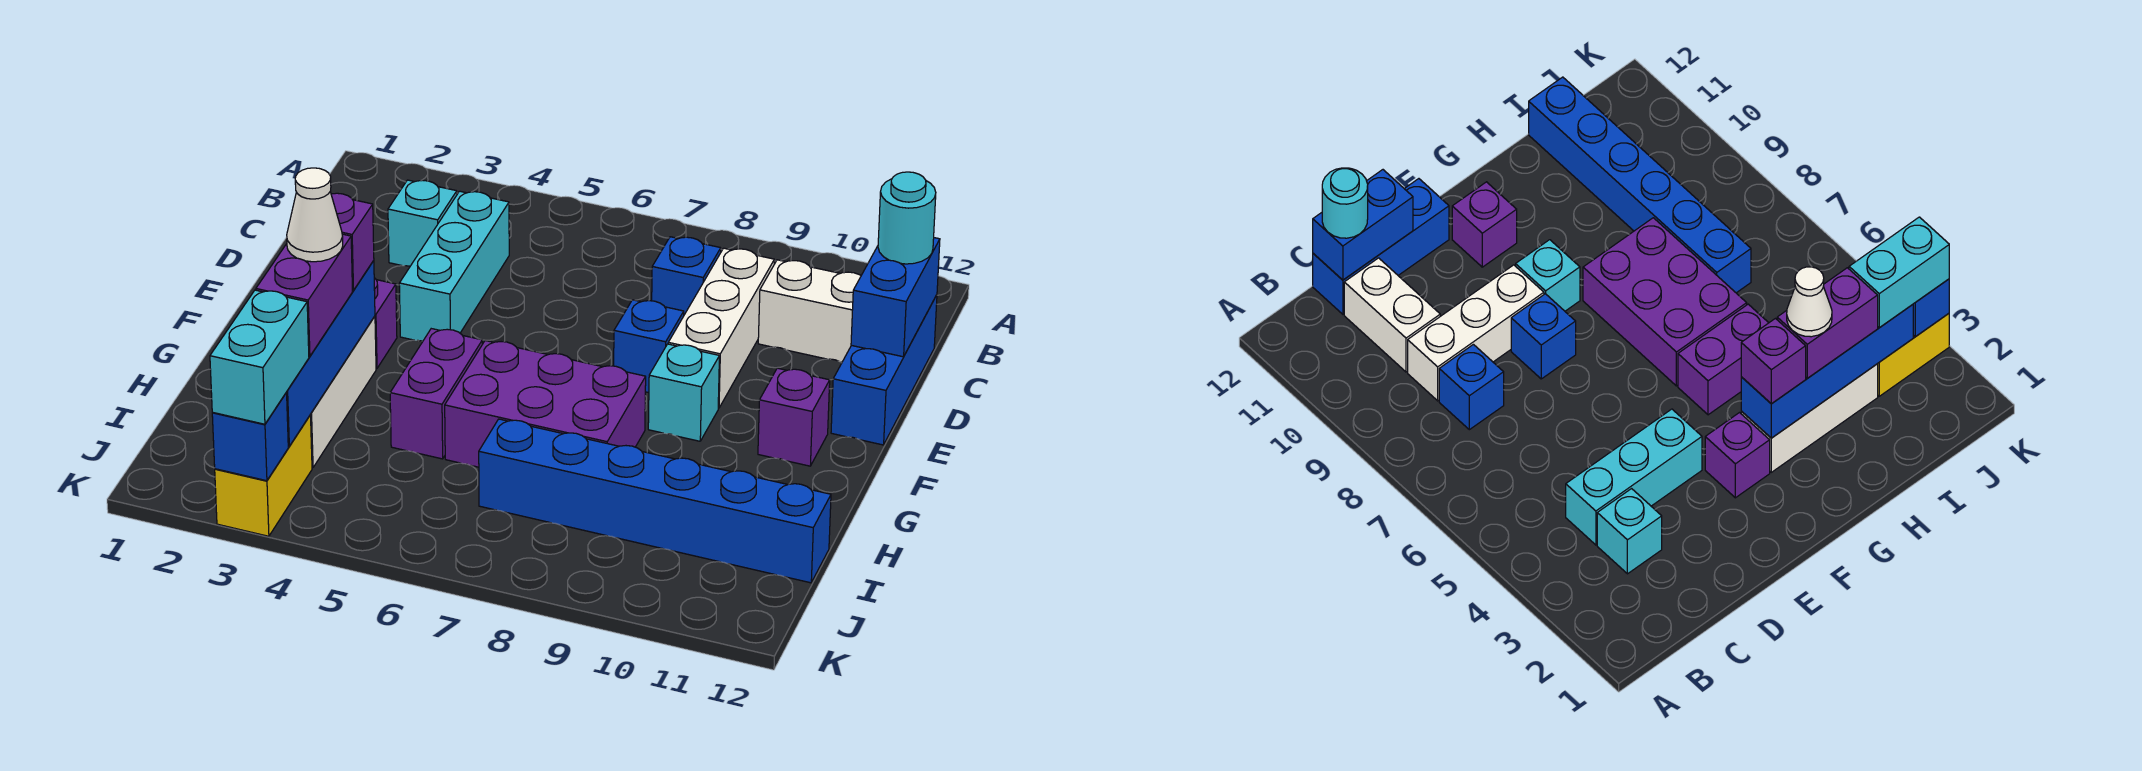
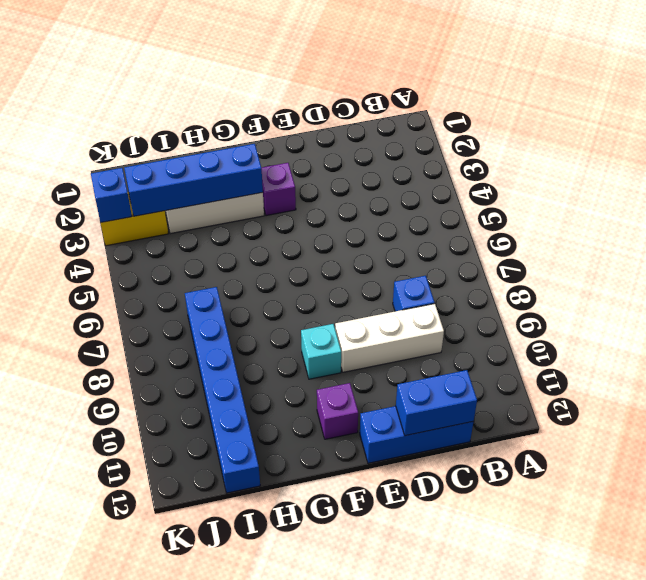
none -> cyan brick C3 level 1
none -> cyan brick C4:E4 level 1
none -> white brick C10:C11 level 1

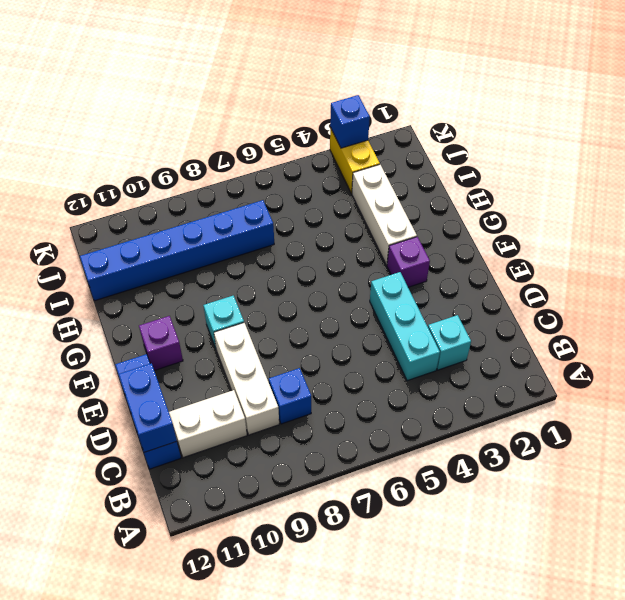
none -> blue brick E8 level 1
none -> purple brick G5:H5 level 1
none -> purple brick G6:H8 level 1

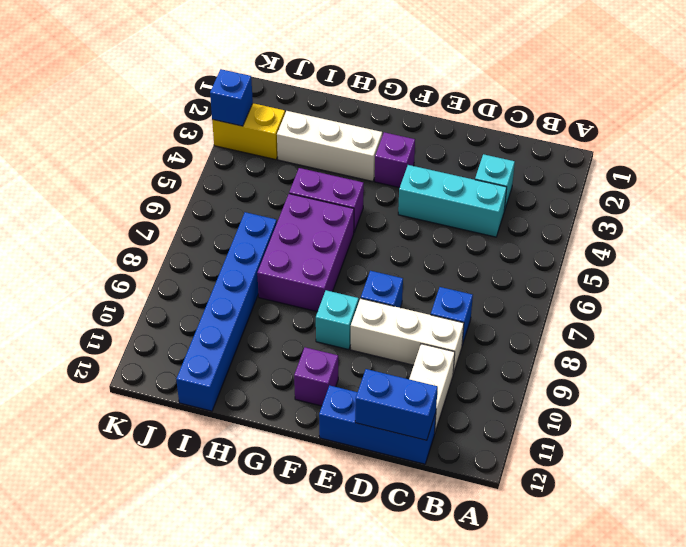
none -> blue brick G3:J3 level 2
none -> cyan round brick C12 level 3
none -> purple brick G3 level 3

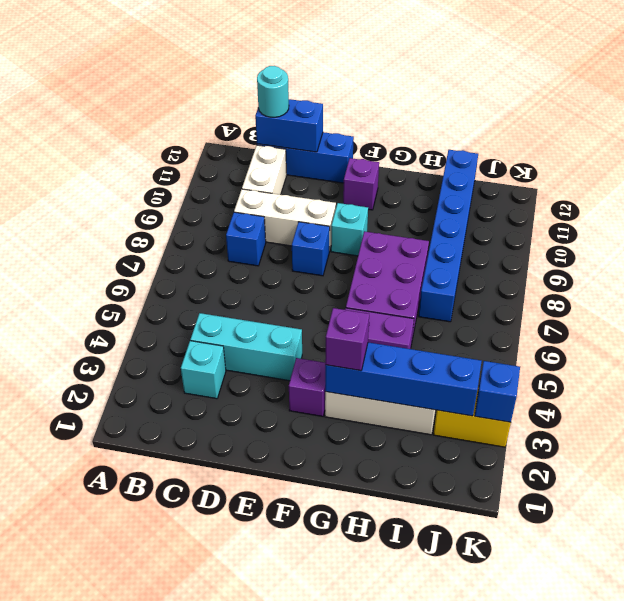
none -> purple brick H3:I3 level 3
none -> cyan brick J3:K3 level 3
none -> white cone H3 level 4

